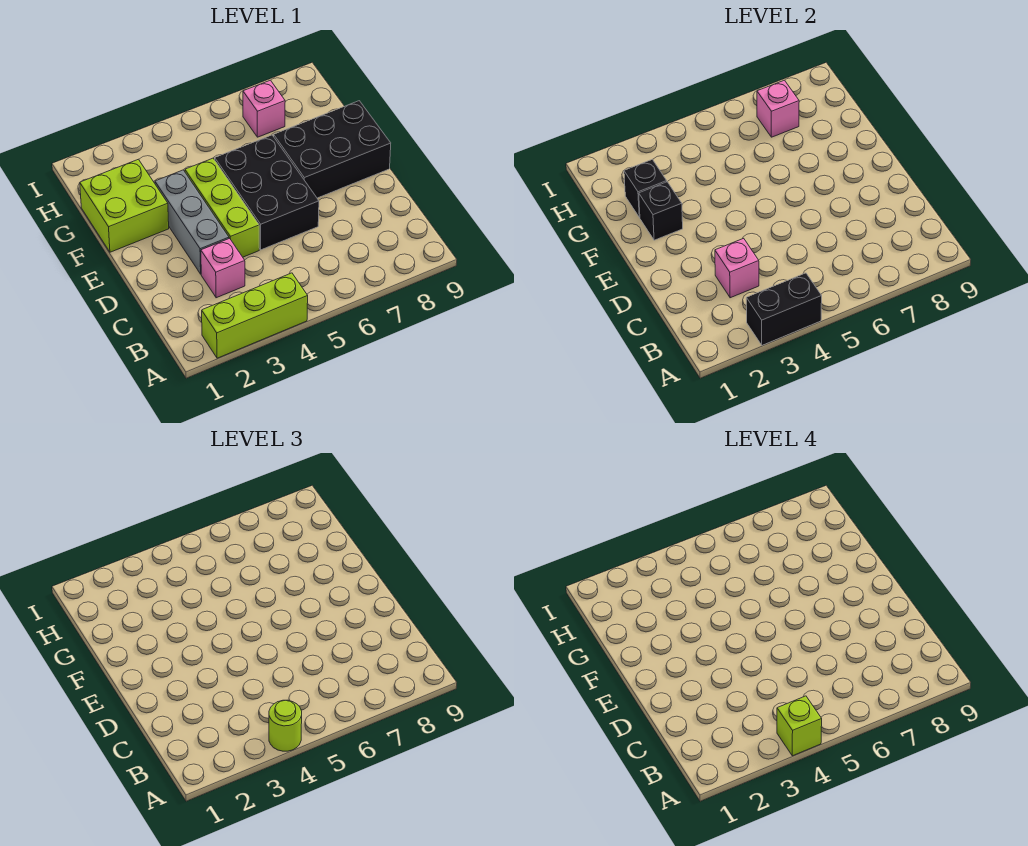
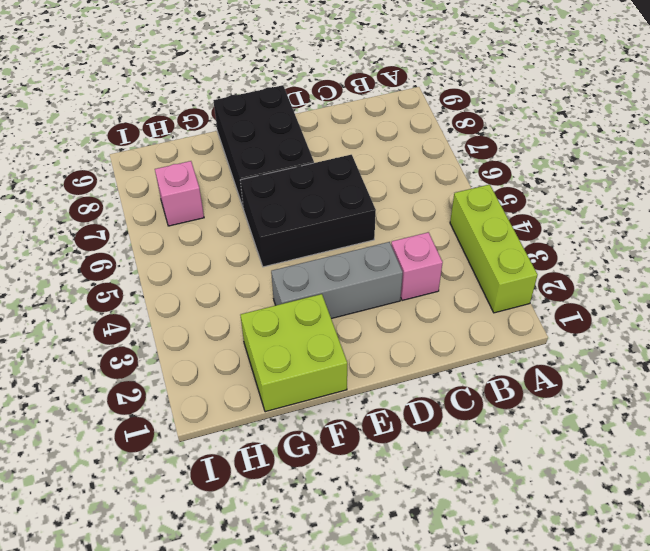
none -> lime brick D4:F4 level 1
none -> black brick A3:A4 level 2
none -> pink brick C3 level 2

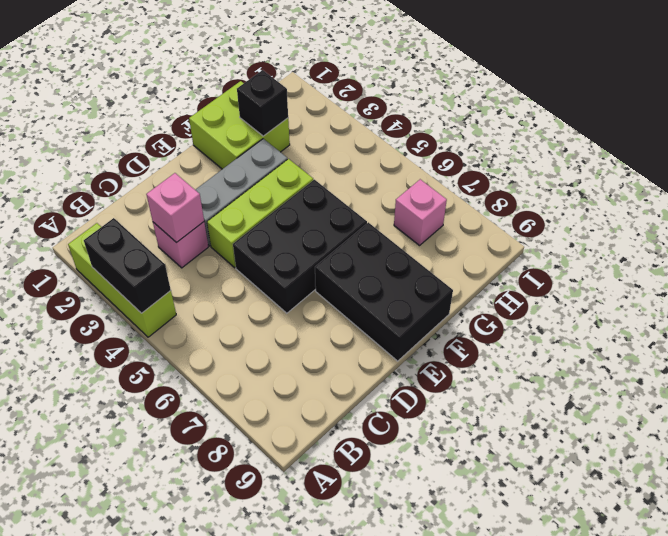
none -> black brick F2 level 2
none -> pink brick H7 level 2
none -> lime round brick A4 level 3

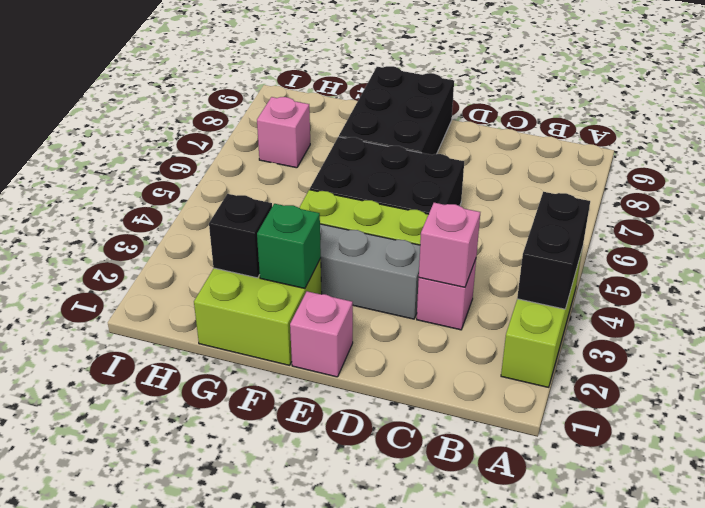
pink brick E1 level 1 -> pink brick H7 level 2
green brick F2 level 2 -> black brick F2 level 2
none -> lime round brick A4 level 3
none -> lime brick A4 level 4

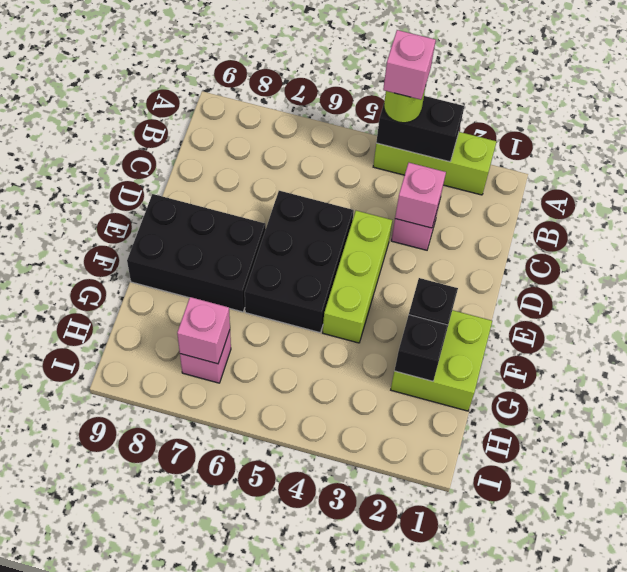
pink brick A4 level 4 -> lime brick A4 level 4
none -> grey brick D3:F3 level 1

